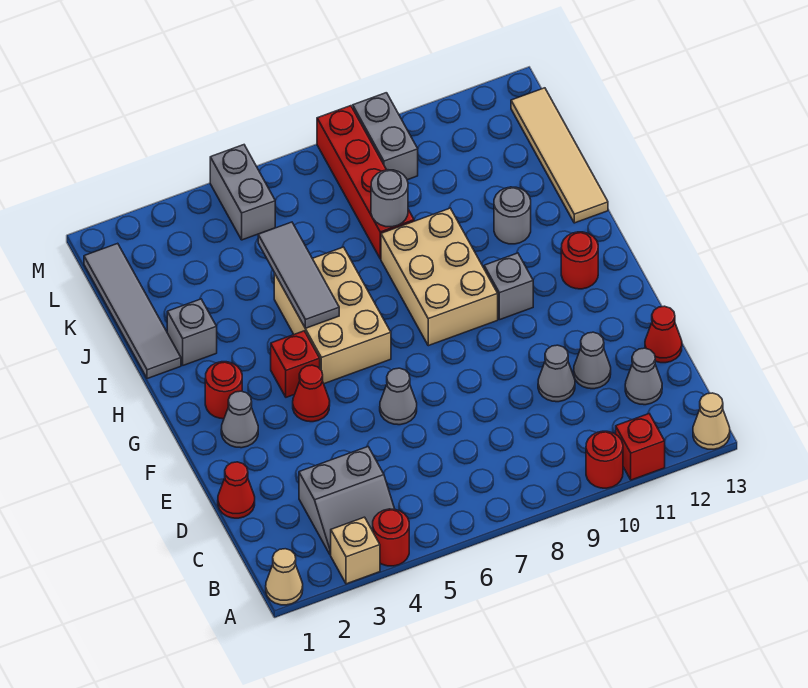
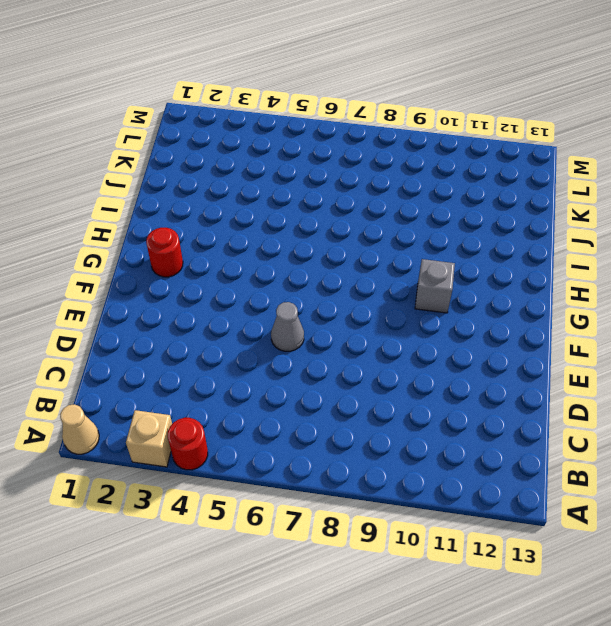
none -> red round brick A10 level 1
none -> red brick A11 level 1
none -> tan cone A13 level 1
none -> grey slope B3:C4 level 1 top C

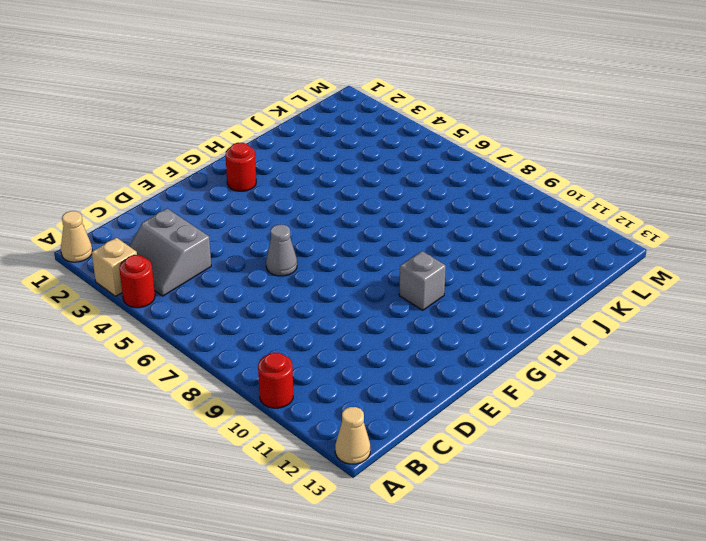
none -> red brick A11 level 1
none -> grey cone C12 level 1
none -> red cone D1 level 1
none -> grey cone D10 level 1

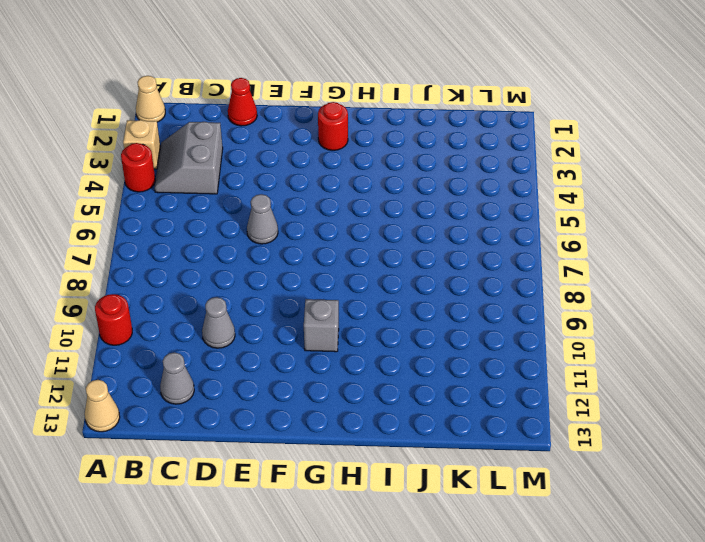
none -> red brick A11 level 1
none -> grey cone D11 level 1
none -> red cone D13 level 1
none -> grey cone F2 level 1

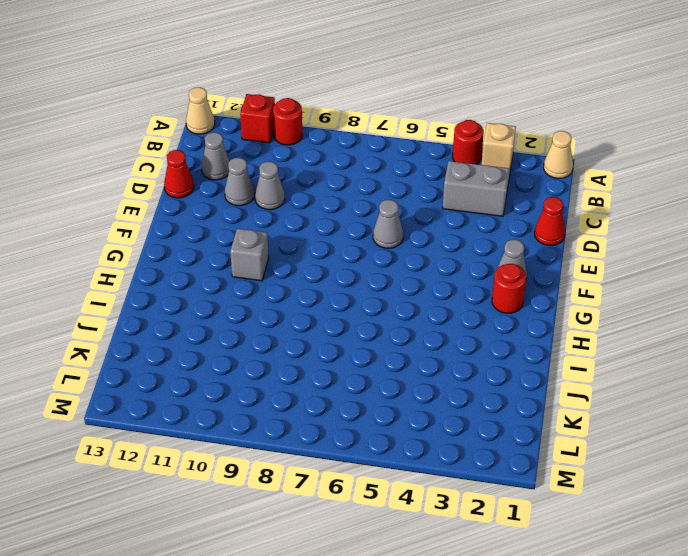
none -> red cone F4 level 1
none -> red brick G4 level 1
none -> tan brick G5:I6 level 1
none -> tan brick G8:I9 level 1

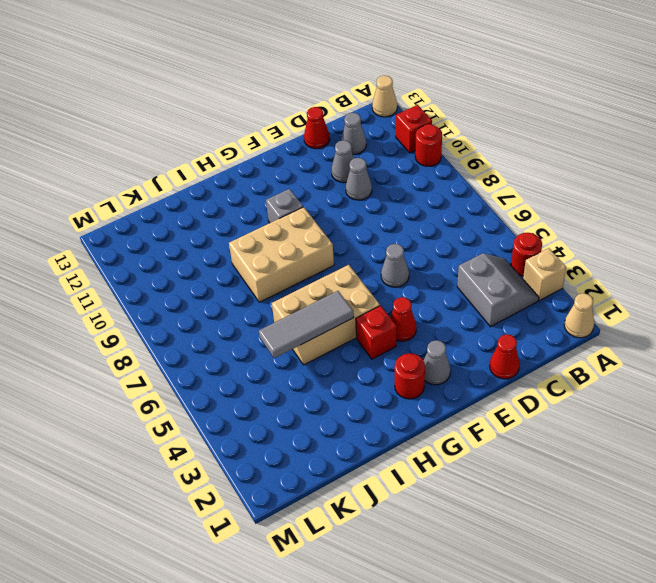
none -> red round brick G12 level 1
none -> grey tile I1:L1 level 1
none -> grey brick I2 level 1
none -> grey round brick I11 level 1

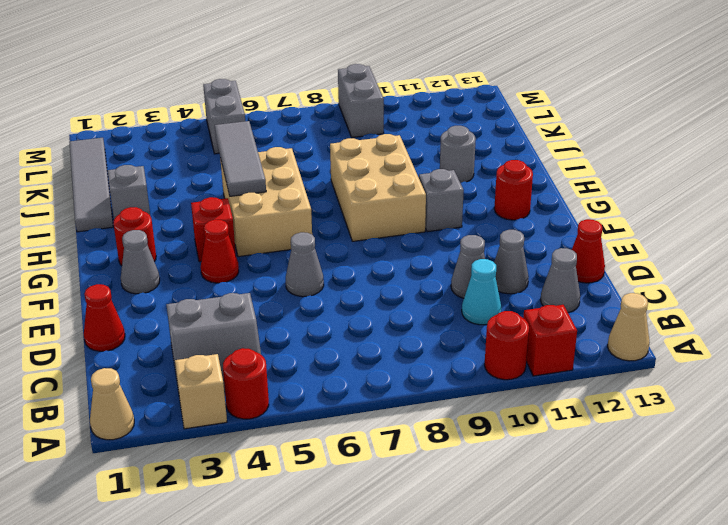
cyan cone C10 level 1 -> none
none -> tan tile I13:L13 level 1
none -> red brick J8:M8 level 1
none -> grey round brick J8 level 2

